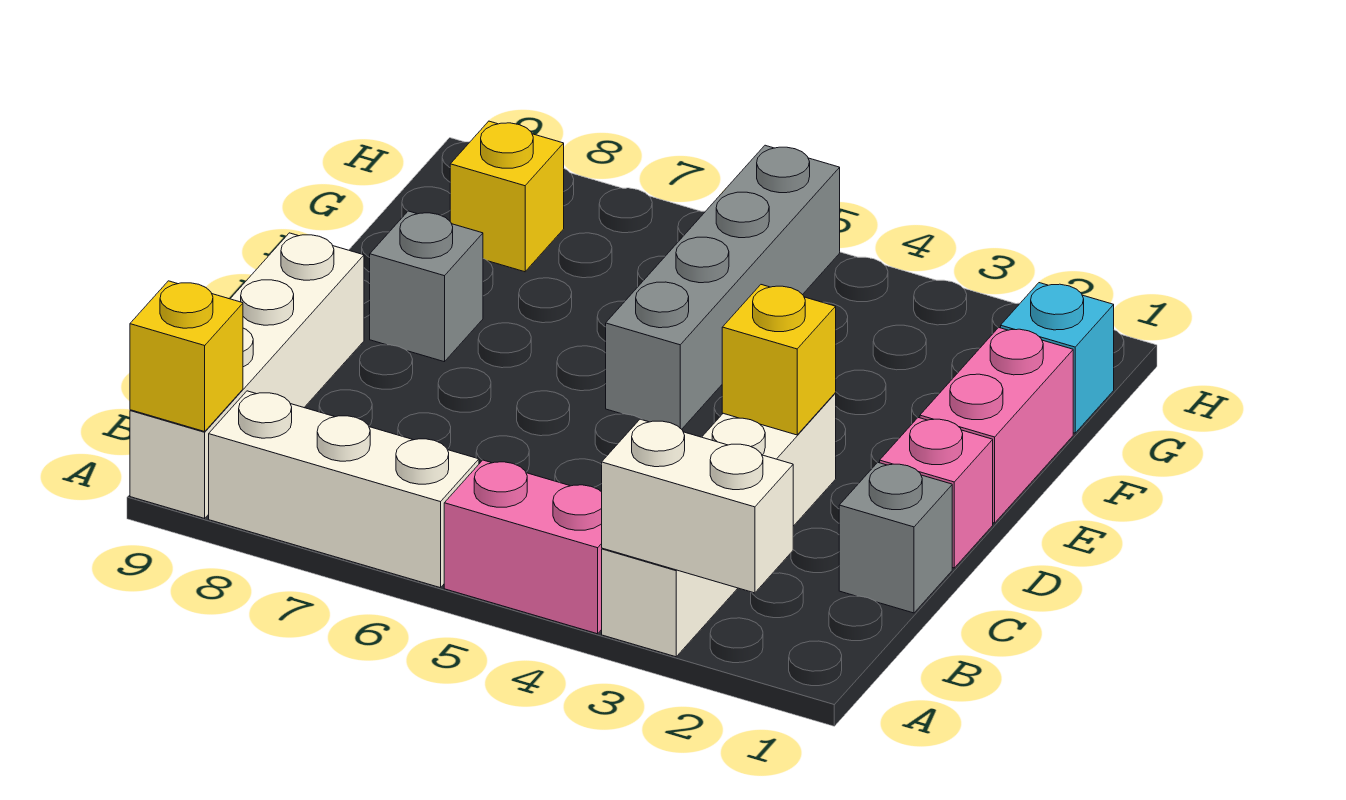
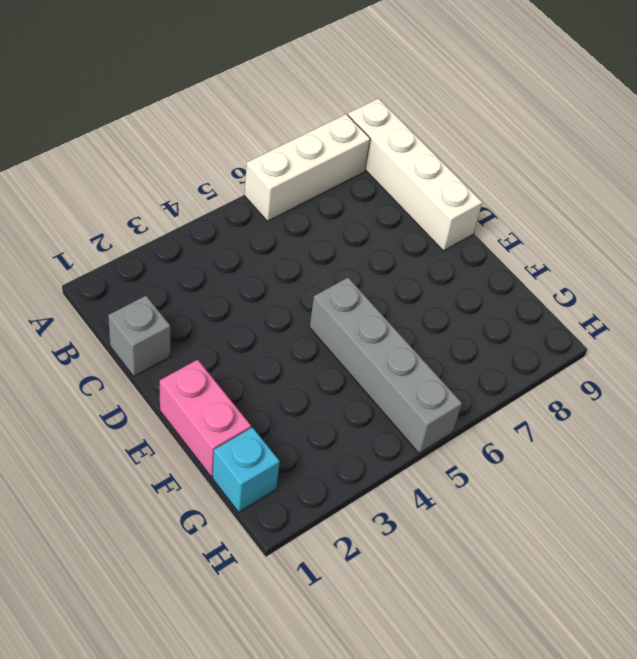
none -> white brick A3:D3 level 1
none -> pink brick A4:A5 level 1
none -> pink brick D1 level 1

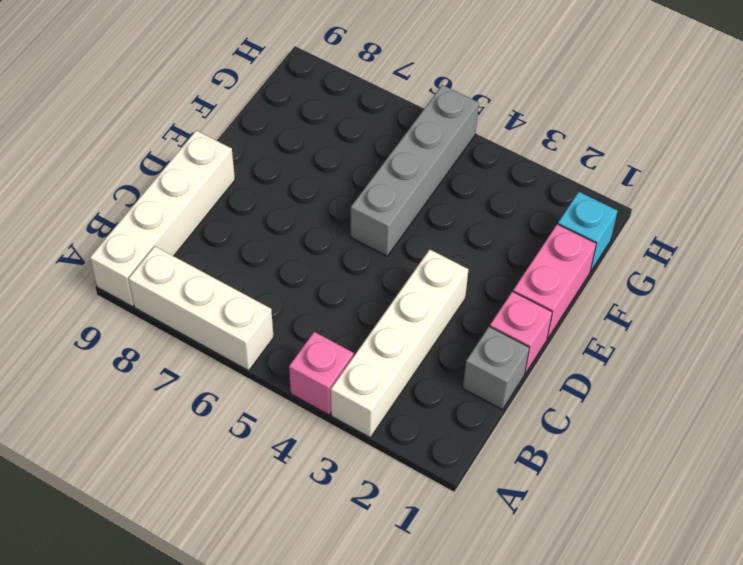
pink brick A4 level 1 -> pink brick A4:A5 level 1
none -> grey brick E8 level 1
none -> yellow brick G8 level 1
none -> white brick A2:A3 level 2

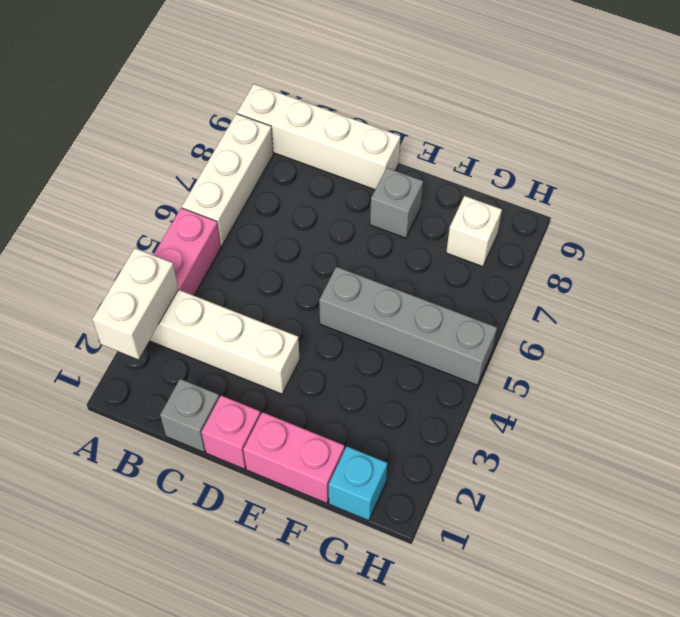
white brick G8 level 1 -> yellow brick G8 level 1
none -> yellow brick A9 level 2
none -> yellow brick D3 level 2

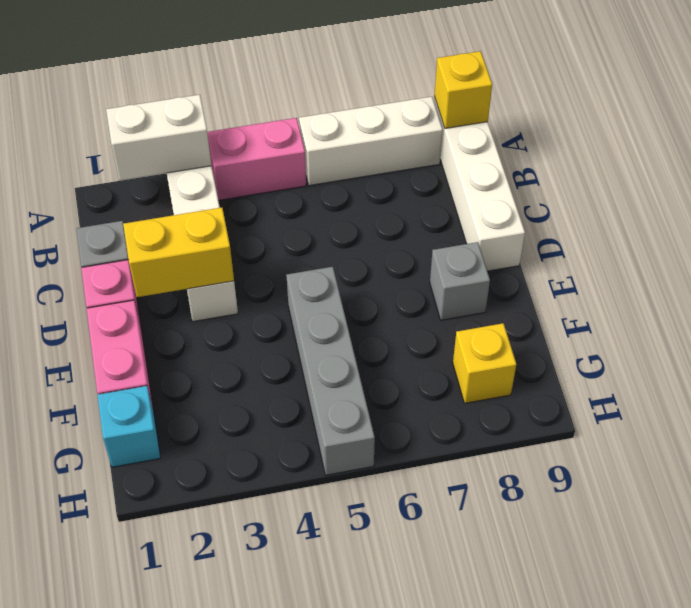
yellow brick D2:D3 level 2 -> yellow brick D3 level 2

